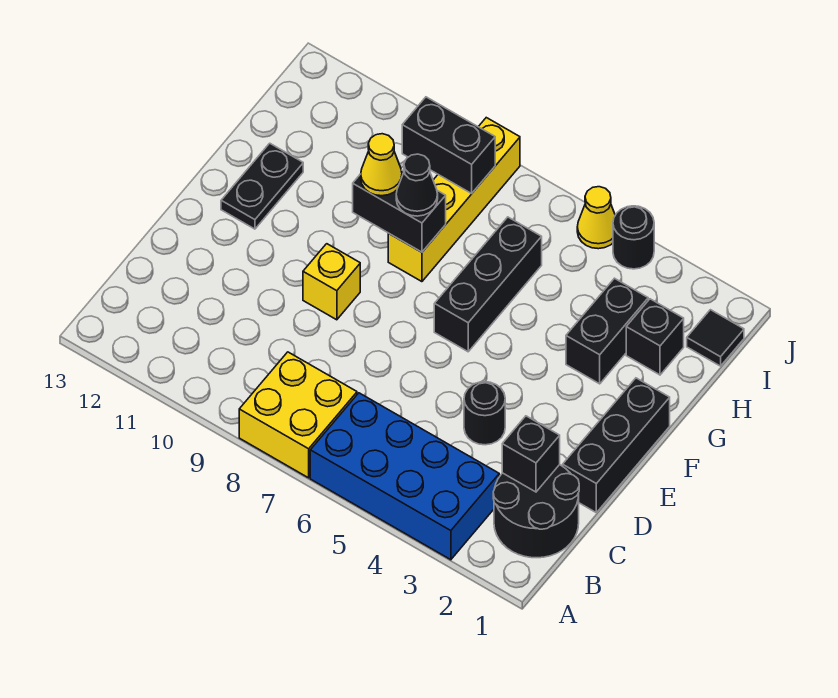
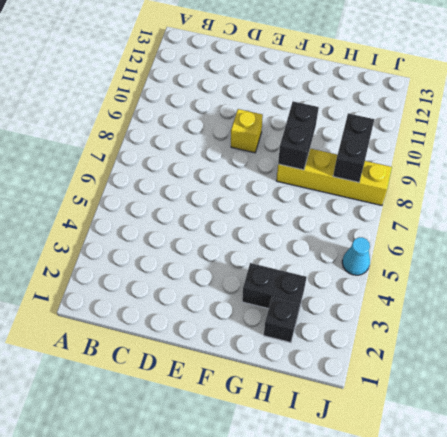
cyan cone J5 level 1 -> yellow cone J5 level 1
none -> blue brick A3:B6 level 1
none -> yellow brick A7:B8 level 1
none -> black round brick B1:C2 level 1

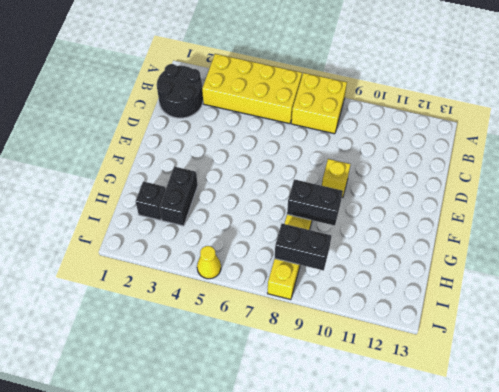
yellow brick A3:B6 level 1 -> blue brick A3:B6 level 1
none -> black brick D1:F1 level 1
none -> black round brick D4 level 1
none -> black brick F6:H6 level 1

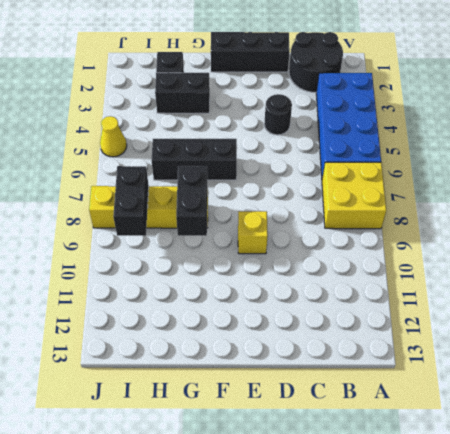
none -> black plate F12:G12 level 1
none -> black tile I1 level 1
none -> black round brick J4 level 1

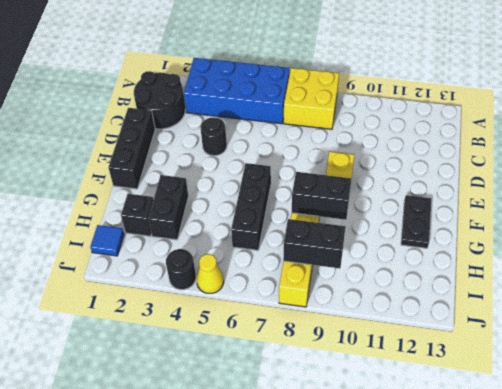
blue tile I1 level 1 -> black tile I1 level 1
none -> black brick C2 level 2
none -> black cone G8 level 3
none -> yellow cone G9 level 3

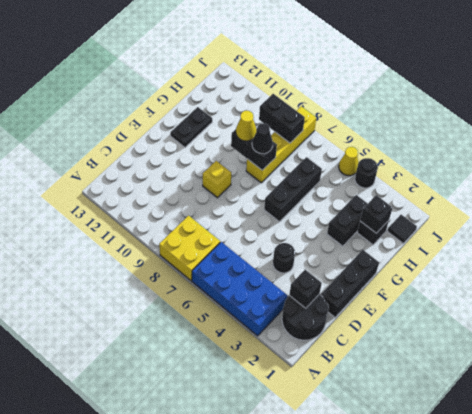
black brick H2 level 2 -> none

